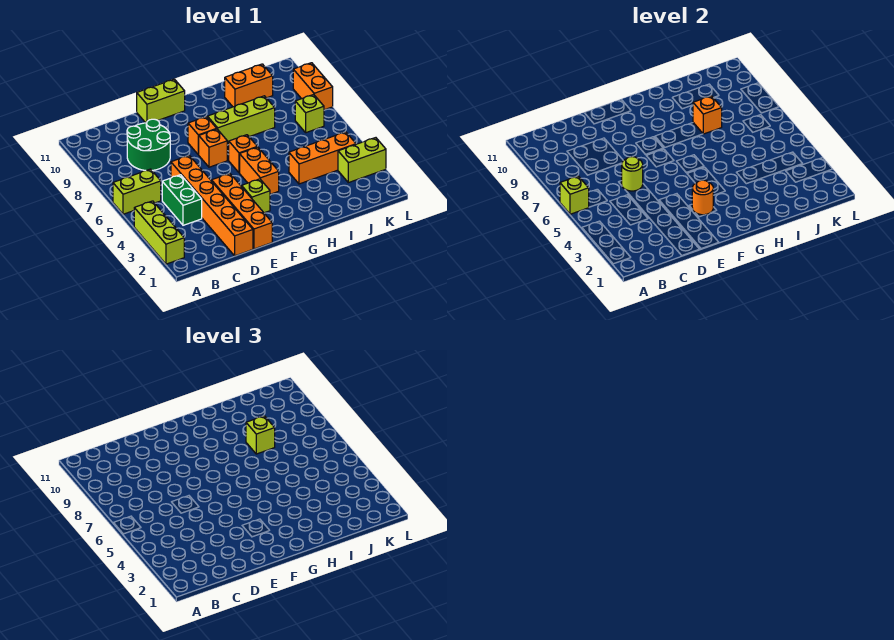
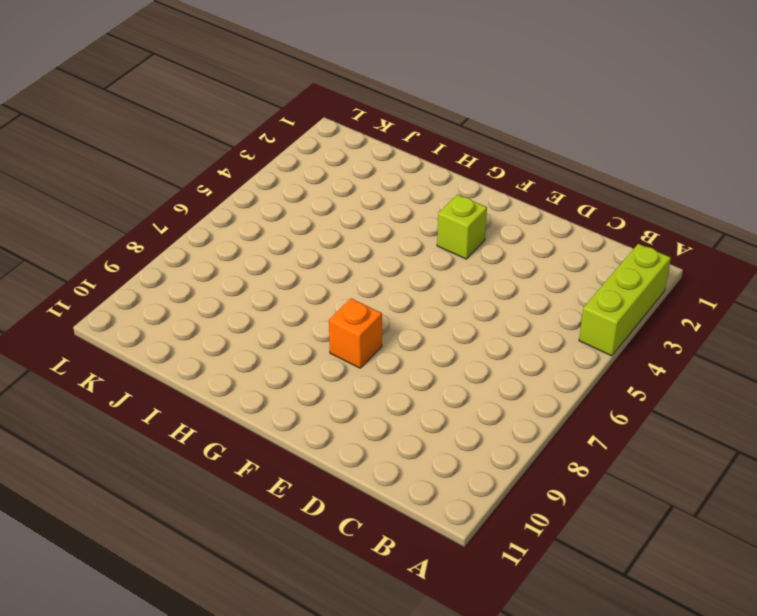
none -> lime brick A6:B6 level 1
none -> green brick C4:C5 level 1
none -> green round brick C8:D9 level 1

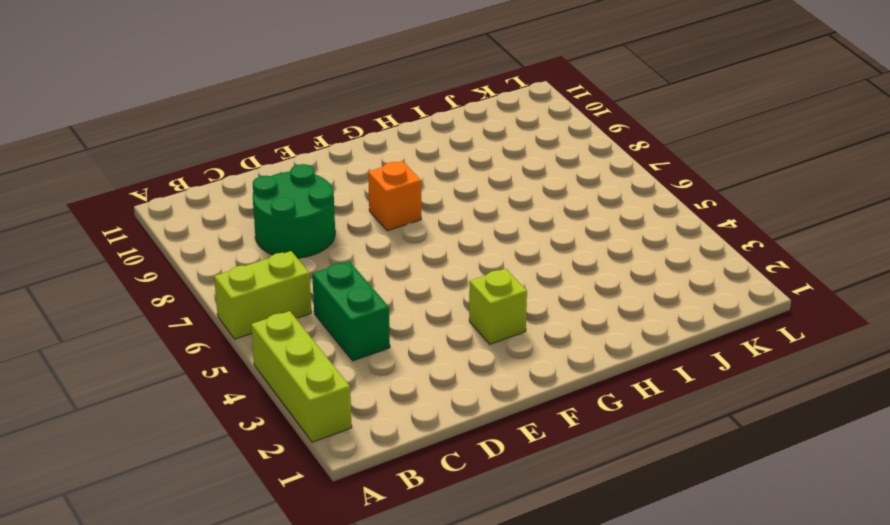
none -> orange brick D1:D6 level 1
none -> orange brick E1:E4 level 1
none -> lime brick E11:F11 level 1

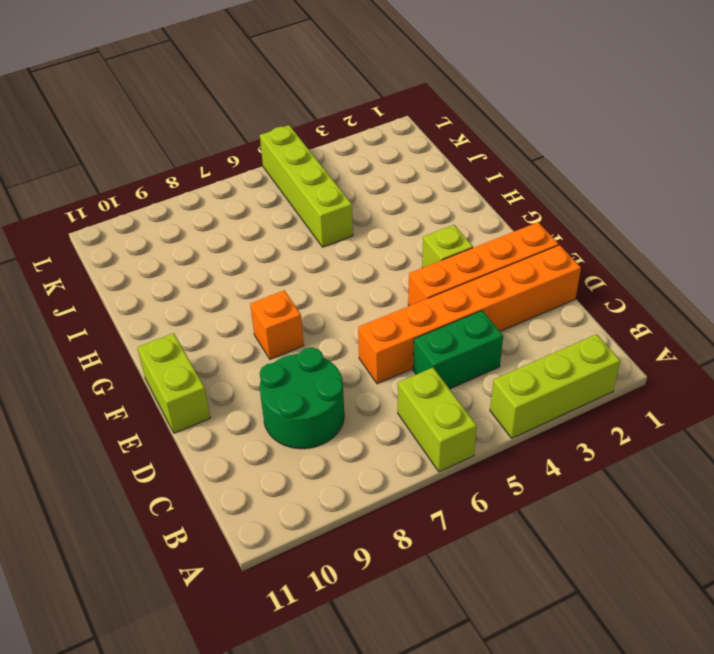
lime brick I5:L5 level 1 -> none
none -> orange brick F7 level 1
none -> orange brick G4:G5 level 1
none -> orange brick G6 level 1

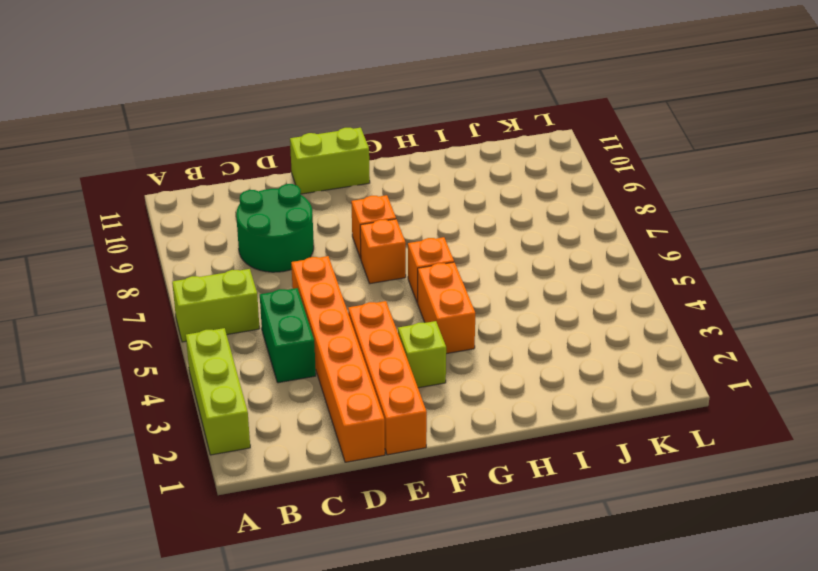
none -> lime brick G8:I8 level 1
none -> orange brick I4:K4 level 1
none -> orange brick I10:J10 level 1

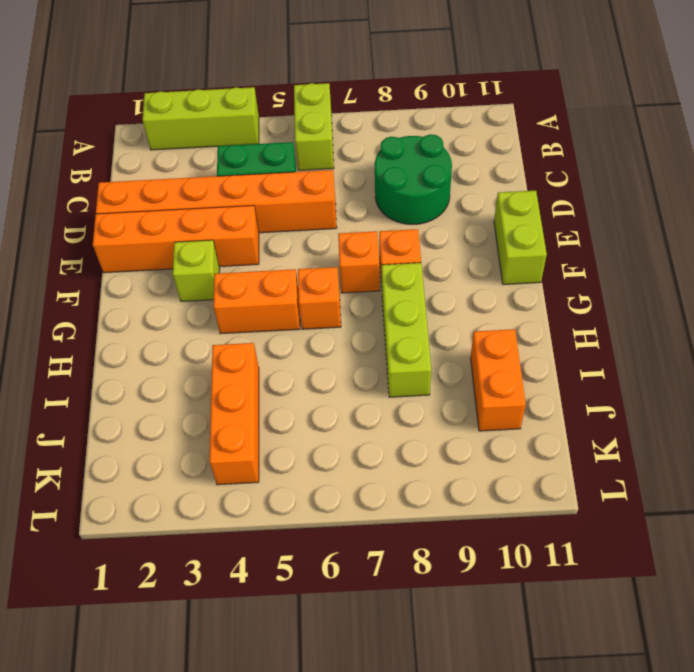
none -> lime brick K3:L3 level 1
none -> lime brick K7 level 1
none -> orange brick L8:L9 level 1

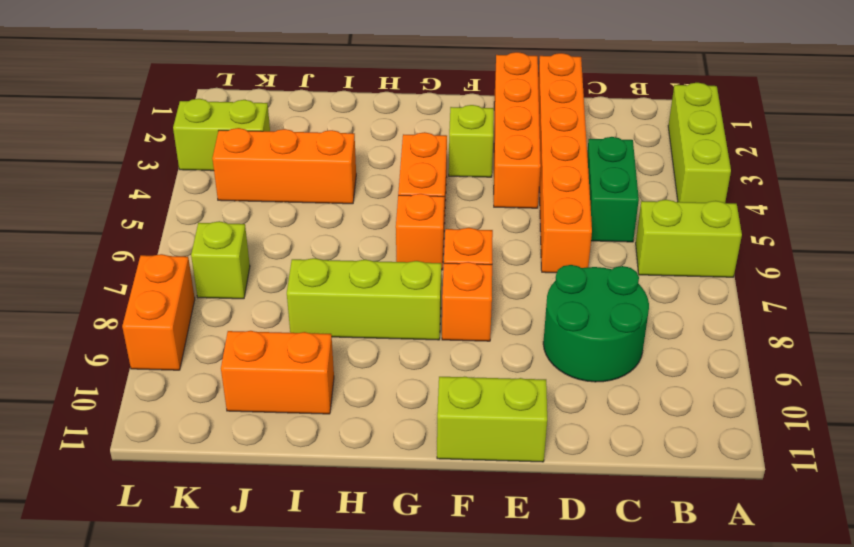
none -> lime brick A6 level 2
none -> lime round brick D6 level 2
none -> orange round brick F3 level 2

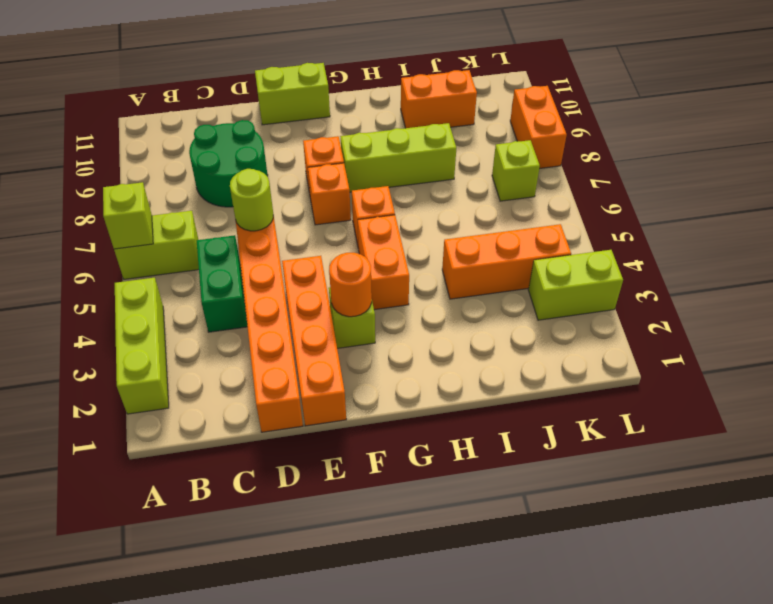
none -> orange brick I8 level 2
none -> lime brick I8 level 3

